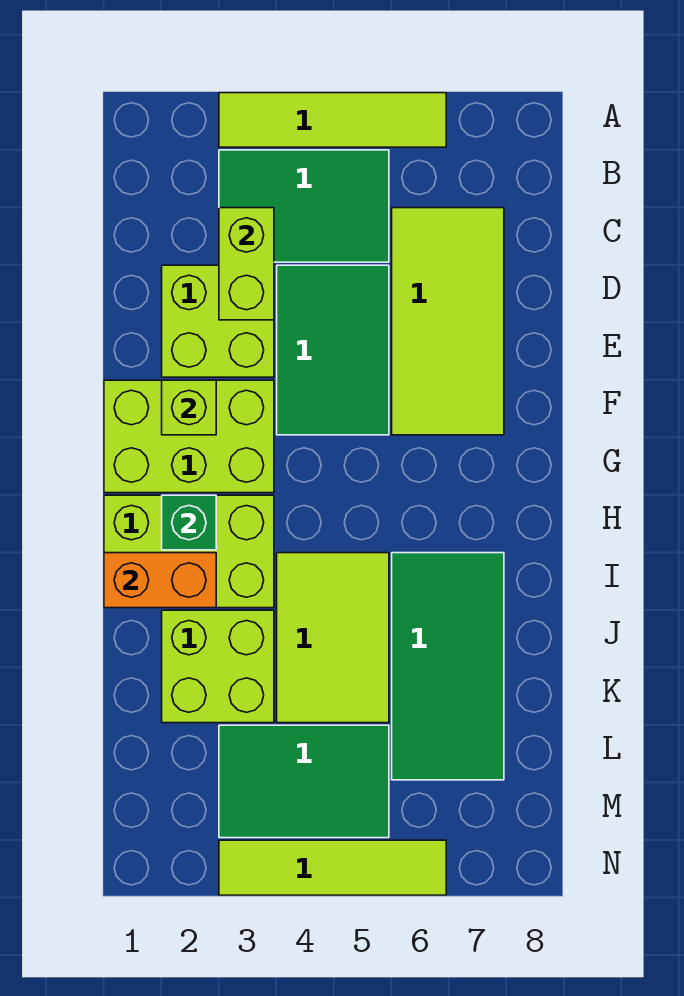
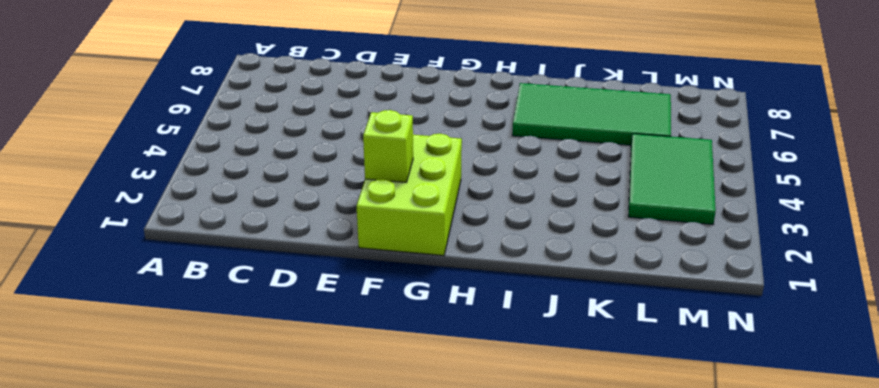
none -> lime tile A3:A6 level 1
none -> green tile B3:C5 level 1
none -> lime tile C6:F7 level 1

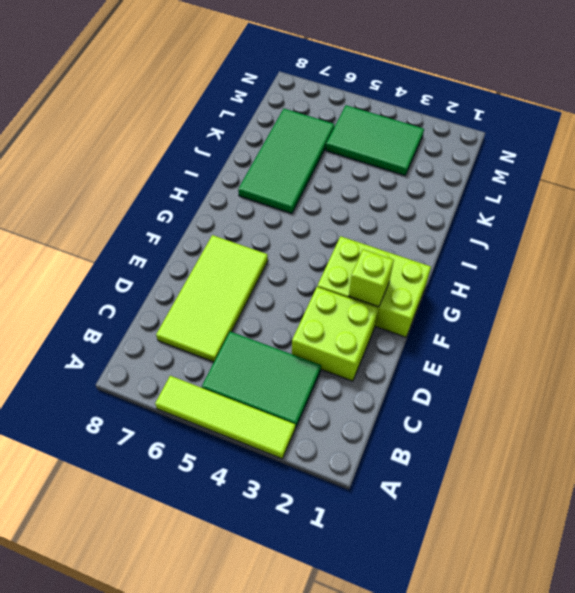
none -> green tile D4:F5 level 1
none -> lime brick H1:I3 level 1
none -> lime tile I4:K5 level 1

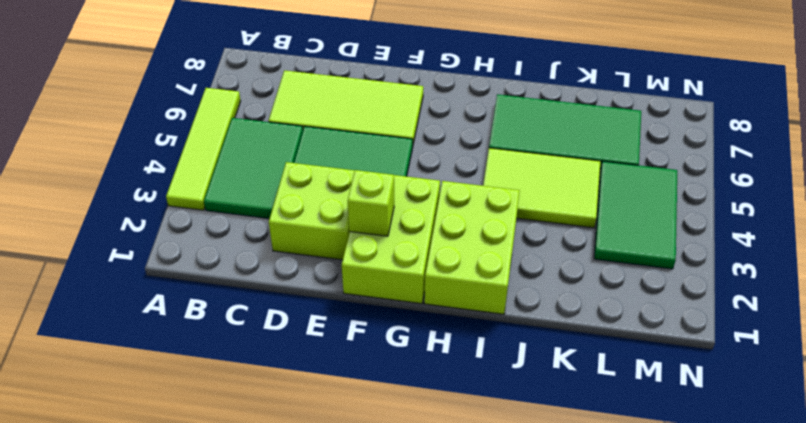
none -> lime brick J2:K3 level 1
none -> lime tile N3:N6 level 1
none -> lime brick C3:D3 level 2

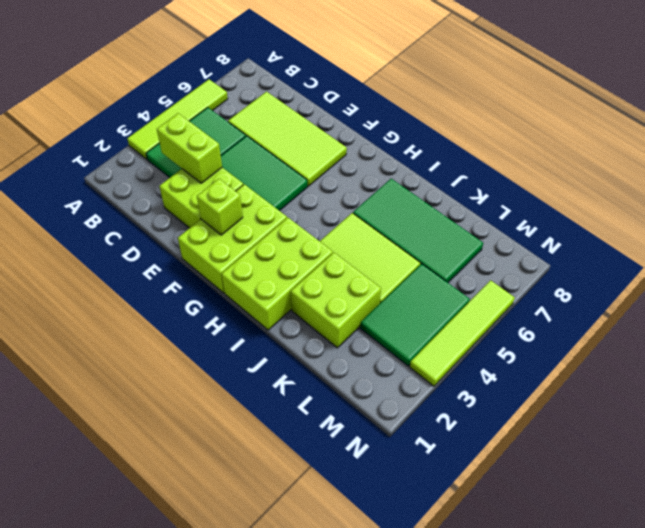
none -> green brick H2 level 2
none -> orange brick I1:I2 level 2

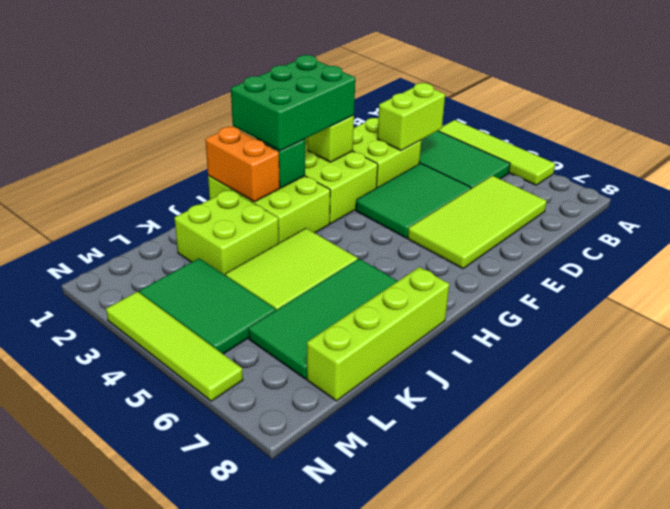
green brick F1:H2 level 3 -> none
lime brick I8:L8 level 1 -> none

